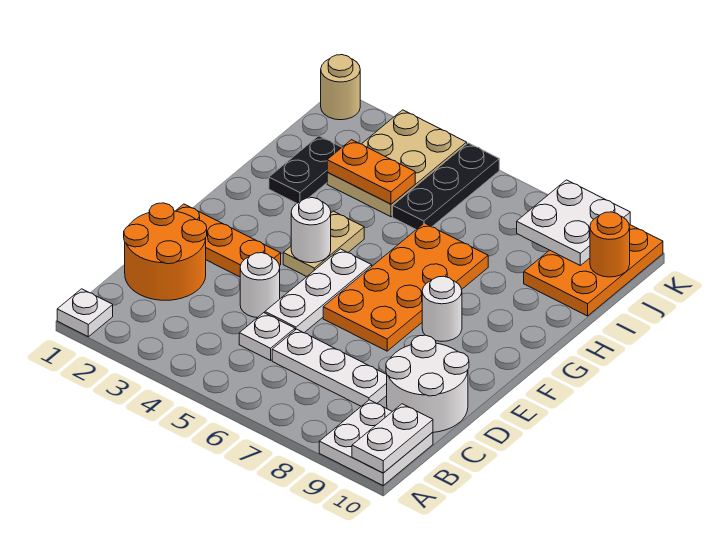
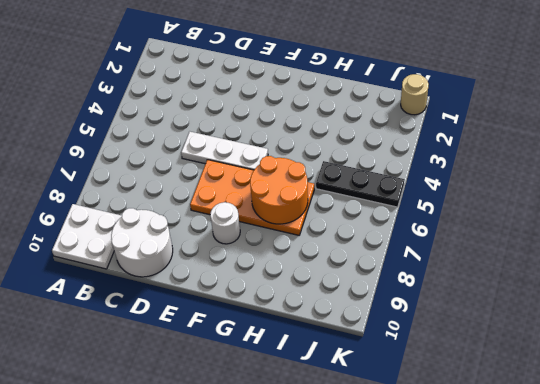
orange round brick G6:H7 level 2 -> orange round brick C1:D2 level 1
none -> white plate A1 level 1
none -> white plate C5 level 1
none -> white plate C6:C8 level 1

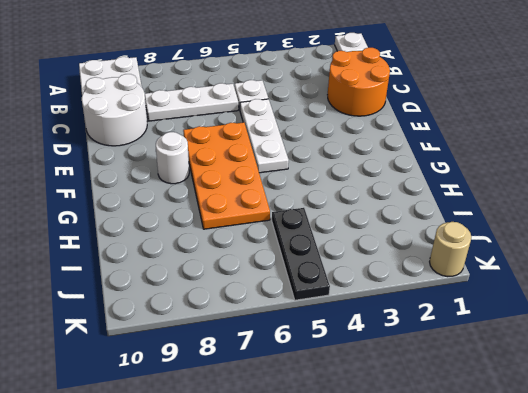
none -> white round brick D4 level 1
none -> orange plate E1:E3 level 1
none -> tan plate F4:G4 level 1

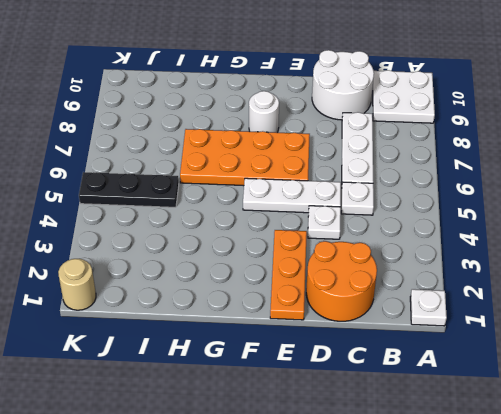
white plate D4 level 1 -> white round brick D4 level 1
none -> tan plate F4:G4 level 1
none -> black plate H2:I2 level 1
none -> tan plate I3:K4 level 1

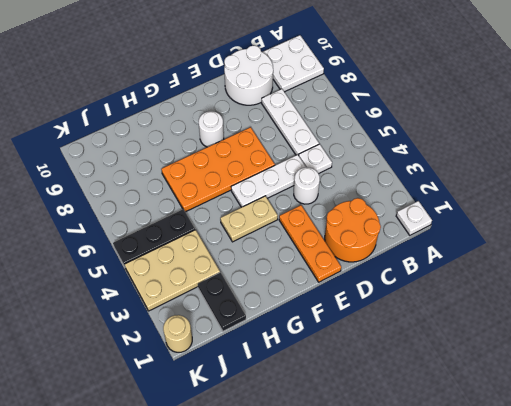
black plate I1:I2 level 1 -> black plate H2:I2 level 1
none -> orange plate I9:K10 level 1
none -> white plate A10:B10 level 2
none -> white round brick F4 level 2

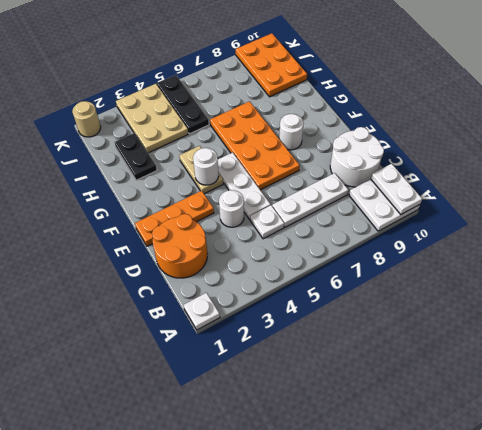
none -> orange plate I3:I4 level 2
none -> white plate J8:K9 level 2
none -> orange round brick J10 level 2

